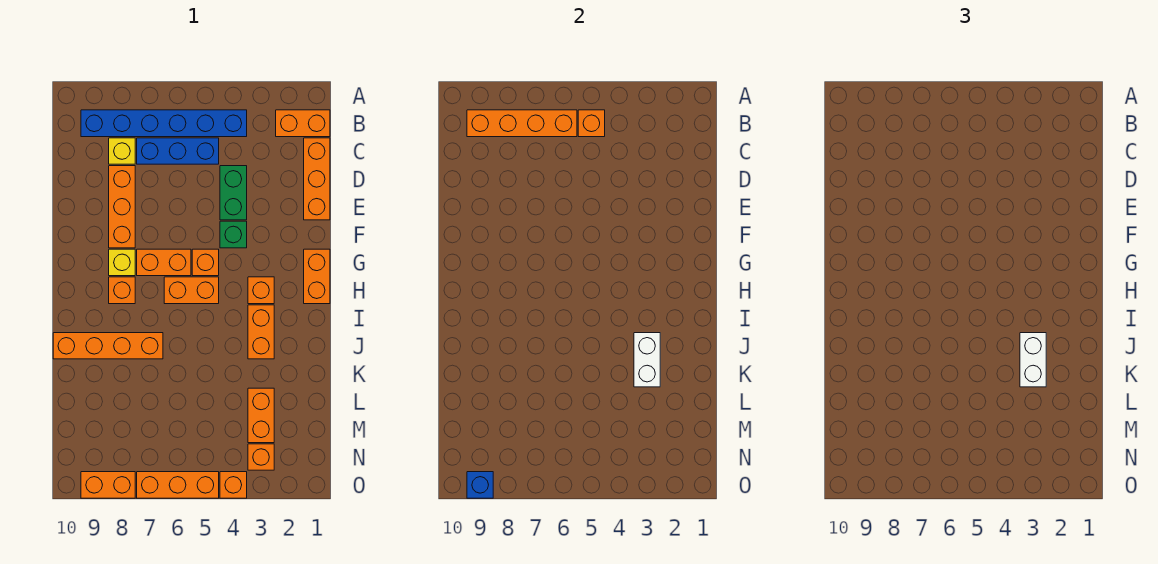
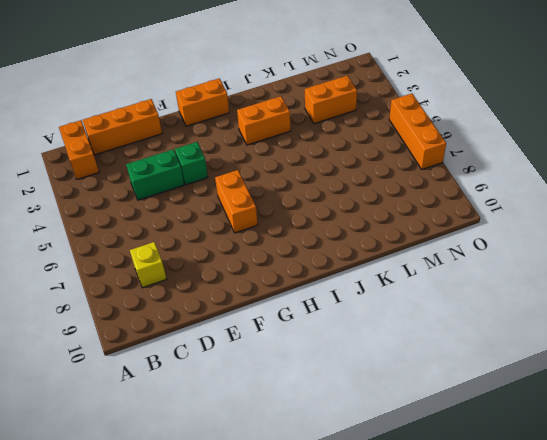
none -> blue brick B4:B9 level 1
none -> blue brick C5:C7 level 1
none -> orange brick D8:F8 level 1

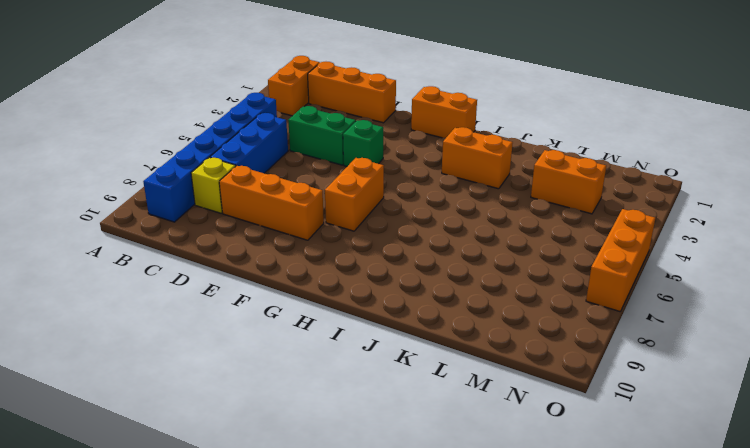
none -> orange brick G5 level 1
none -> yellow brick G8 level 1
none -> orange brick H3 level 1

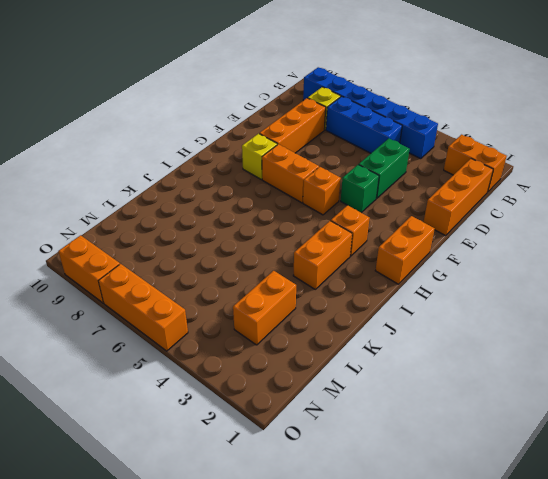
none -> orange brick H5:H6 level 1
none -> orange brick H8 level 1
none -> orange brick J7:J10 level 1

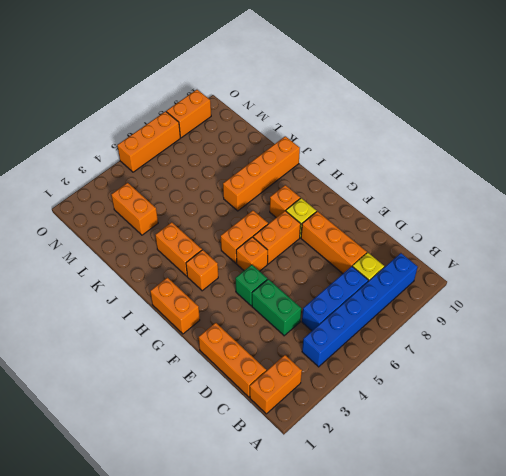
none -> orange brick N3 level 1
none -> orange brick O4 level 1
none -> orange brick B5 level 2

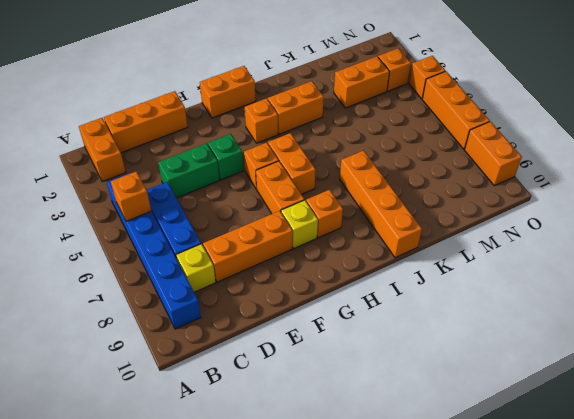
none -> orange brick B6:B9 level 2
none -> white brick J3:K3 level 2
none -> blue brick O9 level 2

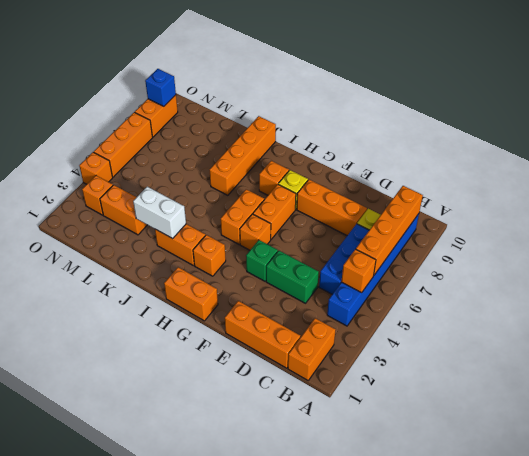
none -> white brick J3:K3 level 3

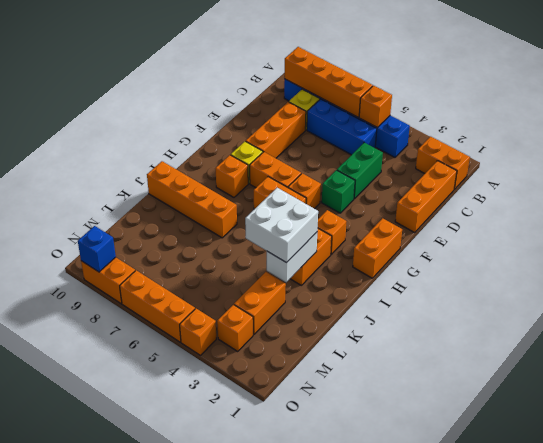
white brick J3:K4 level 3 -> white brick J3:K3 level 3

